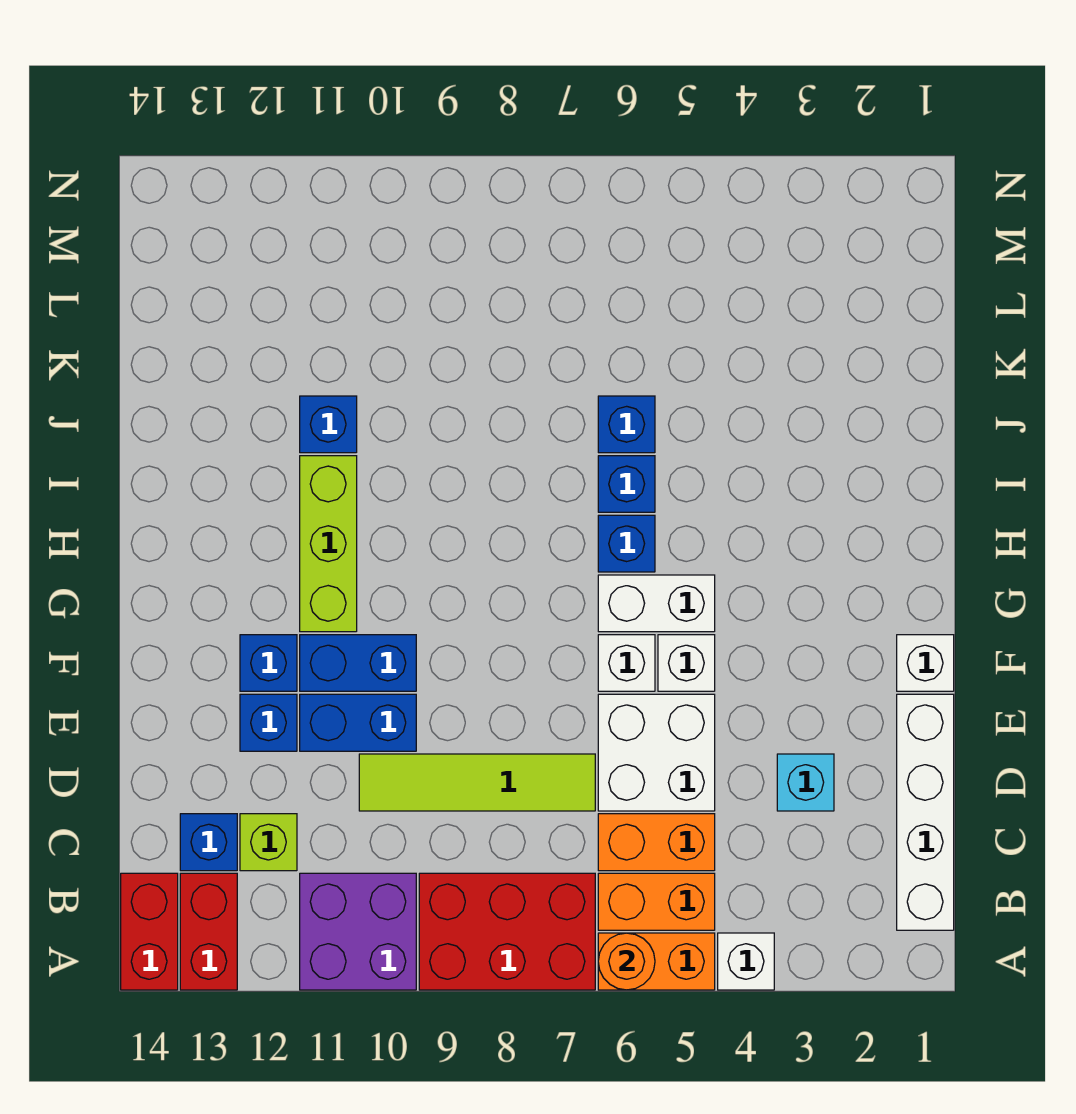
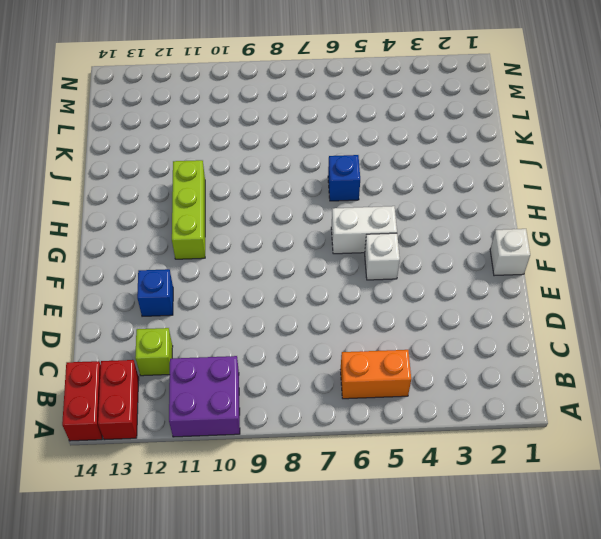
none -> white brick A4 level 1
none -> orange brick A5:A6 level 1
none -> red brick A7:B9 level 1

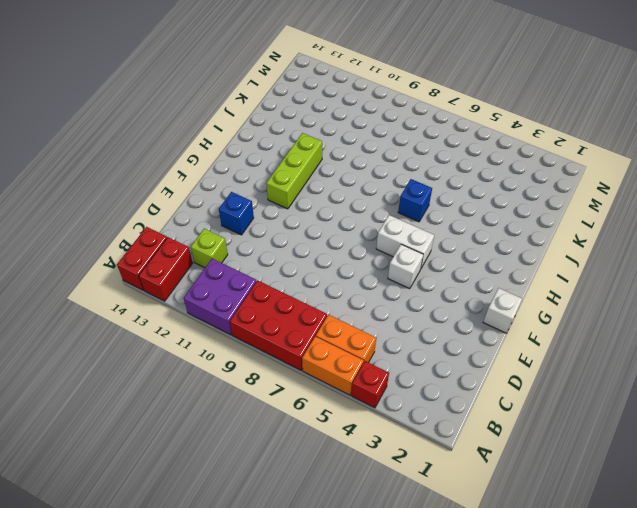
red brick A4 level 1 -> white brick A4 level 1
none -> white brick B1:E1 level 1
none -> orange brick C5:C6 level 1
none -> blue brick C13 level 1

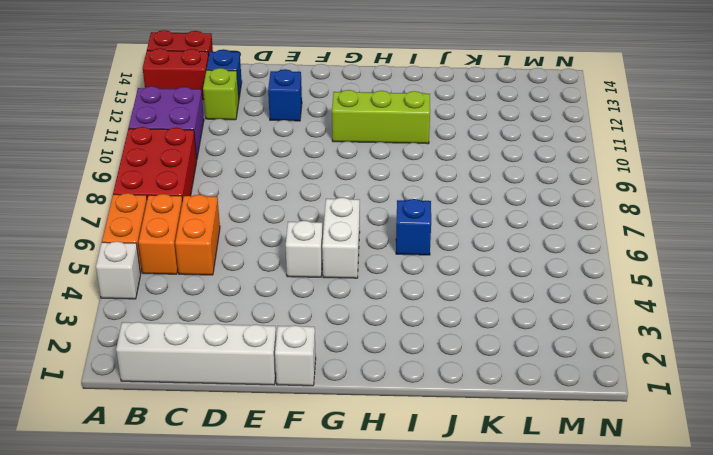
none -> cyan brick D3 level 1
none -> white brick D5:E6 level 1
none -> lime tile D7:D10 level 1

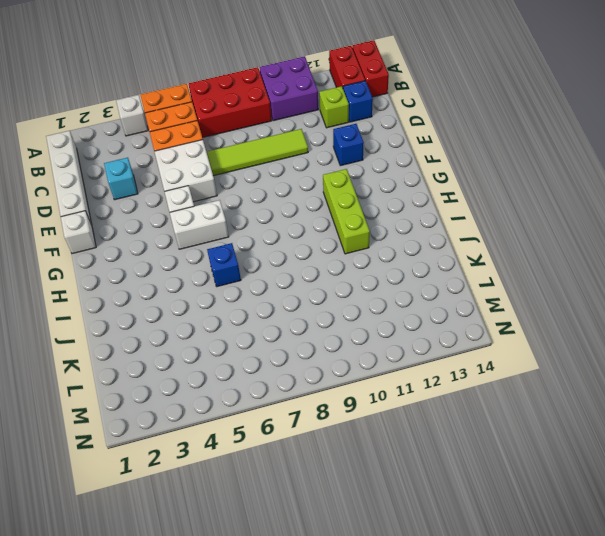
none -> blue brick E10:E11 level 1
none -> white brick F6 level 1
none -> blue brick F10:F11 level 1

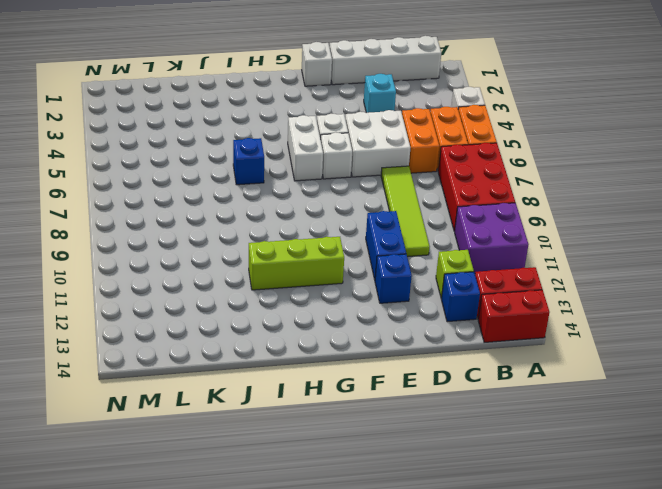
none -> blue brick F10:F11 level 1
none -> blue brick F12 level 1
none -> blue brick H6 level 1

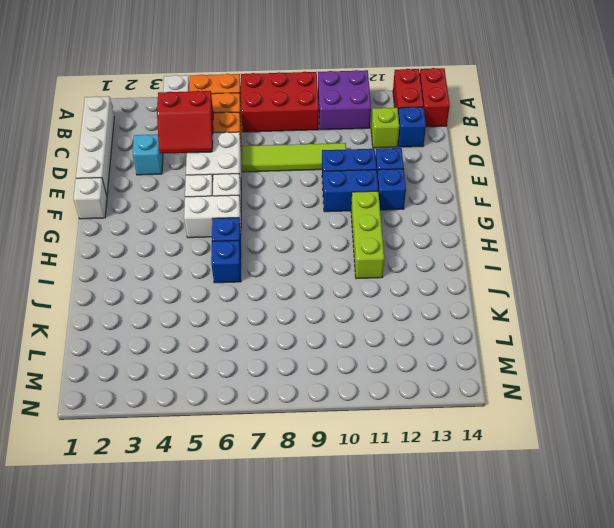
red slope C4:D5 level 2 top C -> none
none -> blue brick J6 level 1
none -> blue brick J11 level 1
none -> orange round brick A6 level 2

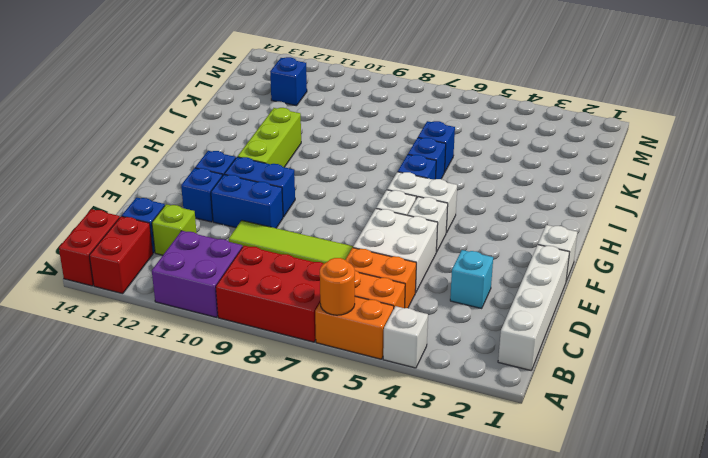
blue brick L12 level 1 -> blue brick J11 level 1

